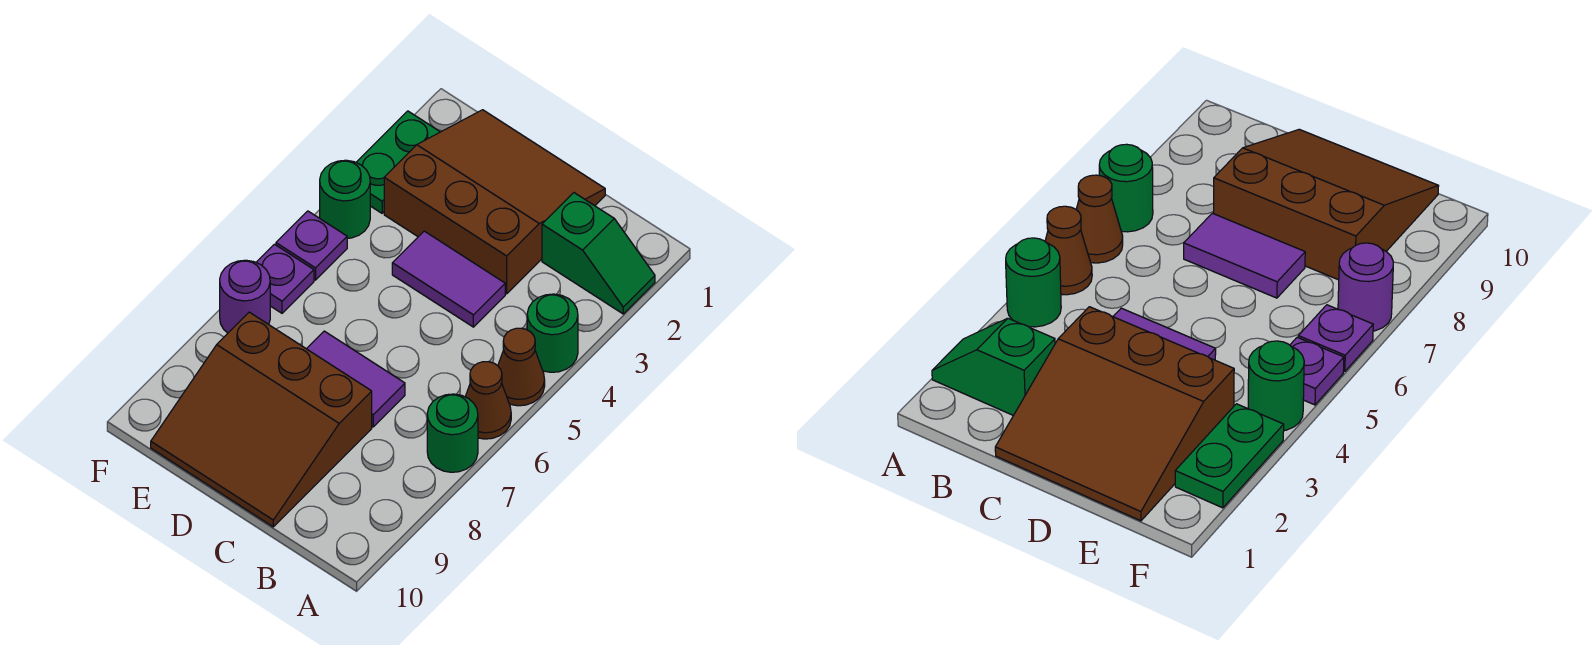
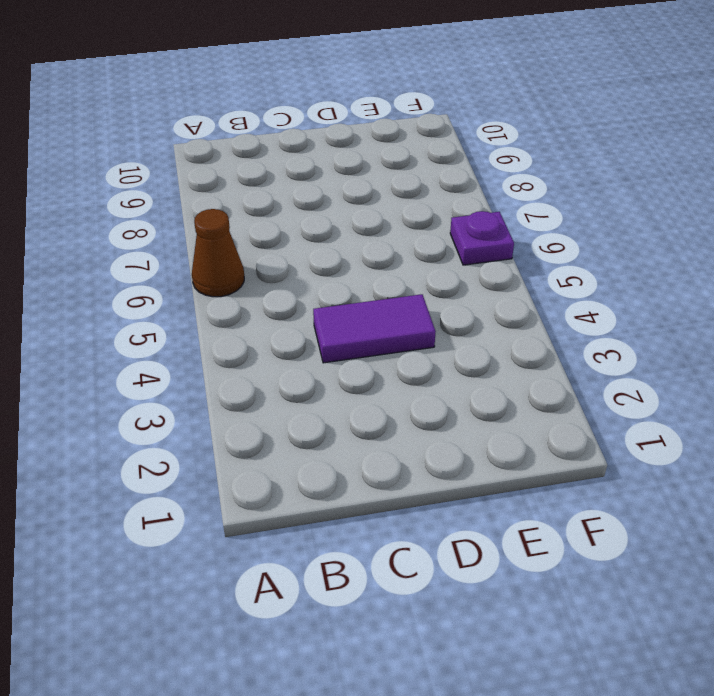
none -> green slope A2:B2 level 1 top B
none -> green round brick A4 level 1
none -> brown cone A5 level 1

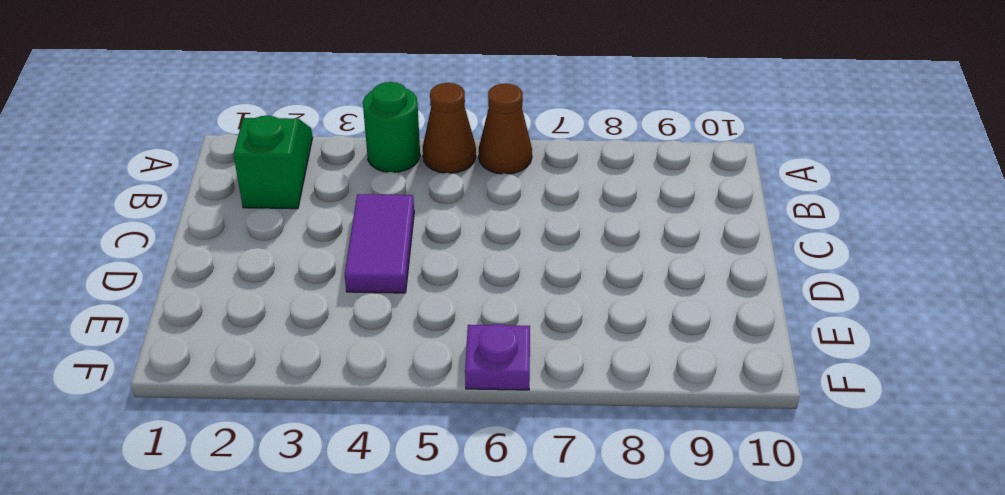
none -> green round brick A7 level 1
none -> brown slope C1:E3 level 1 top 3
none -> purple tile C7:D7 level 1

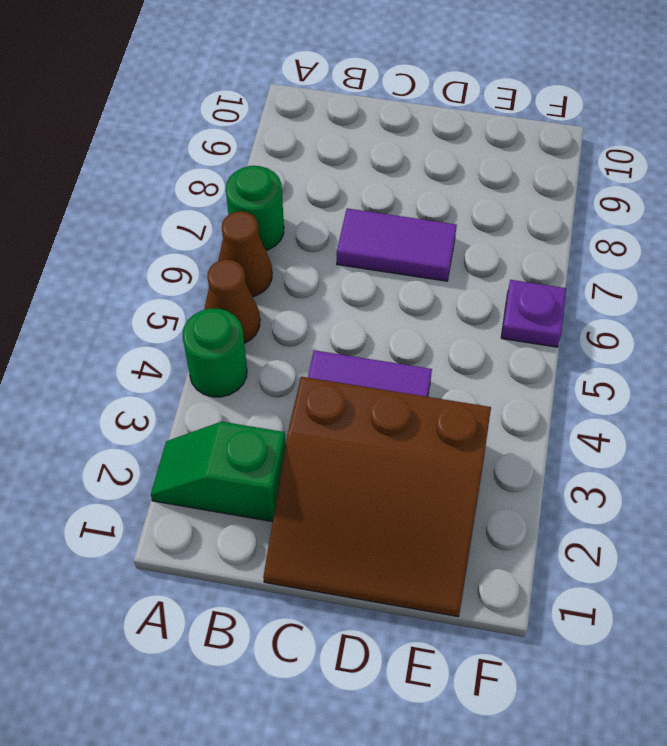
none -> brown slope C8:E10 level 1 top 8
none -> green plate F2:F3 level 1
none -> green round brick F4 level 1

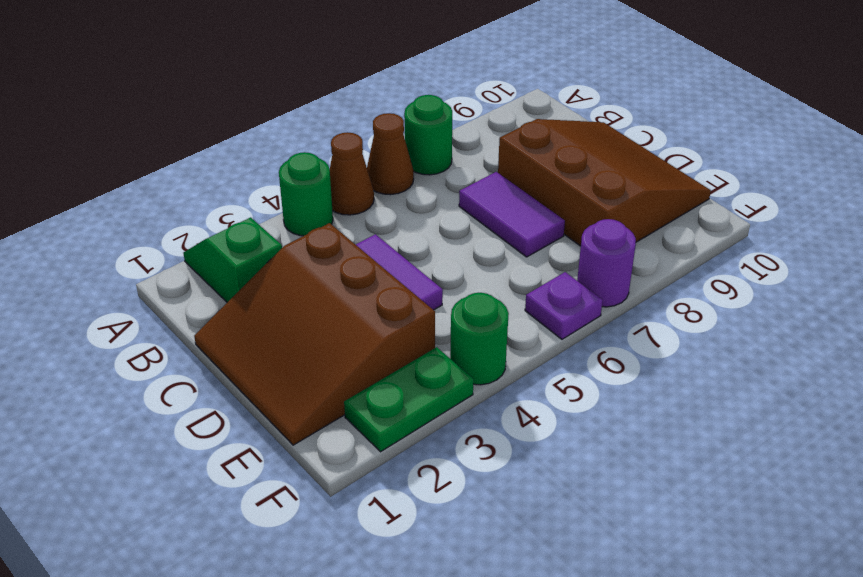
none -> purple plate F5 level 1

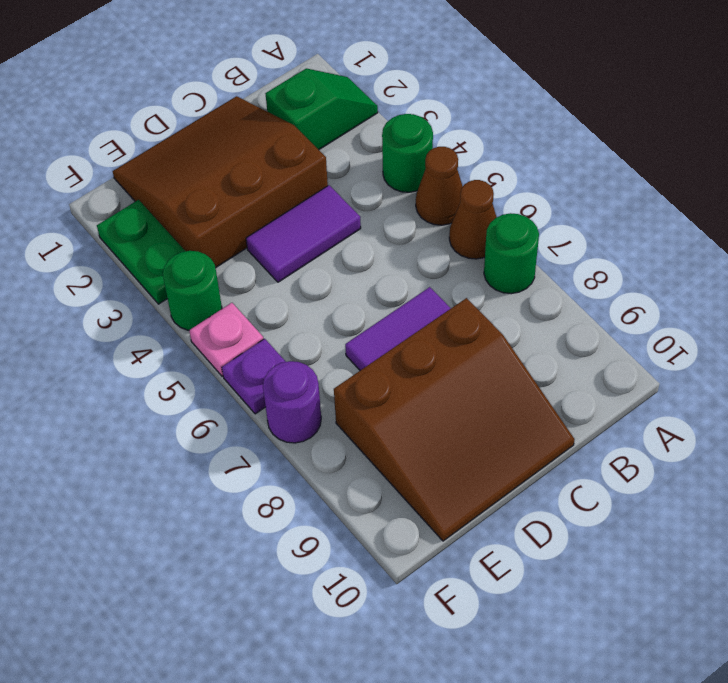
pink plate F5 level 1 -> purple plate F5 level 1

